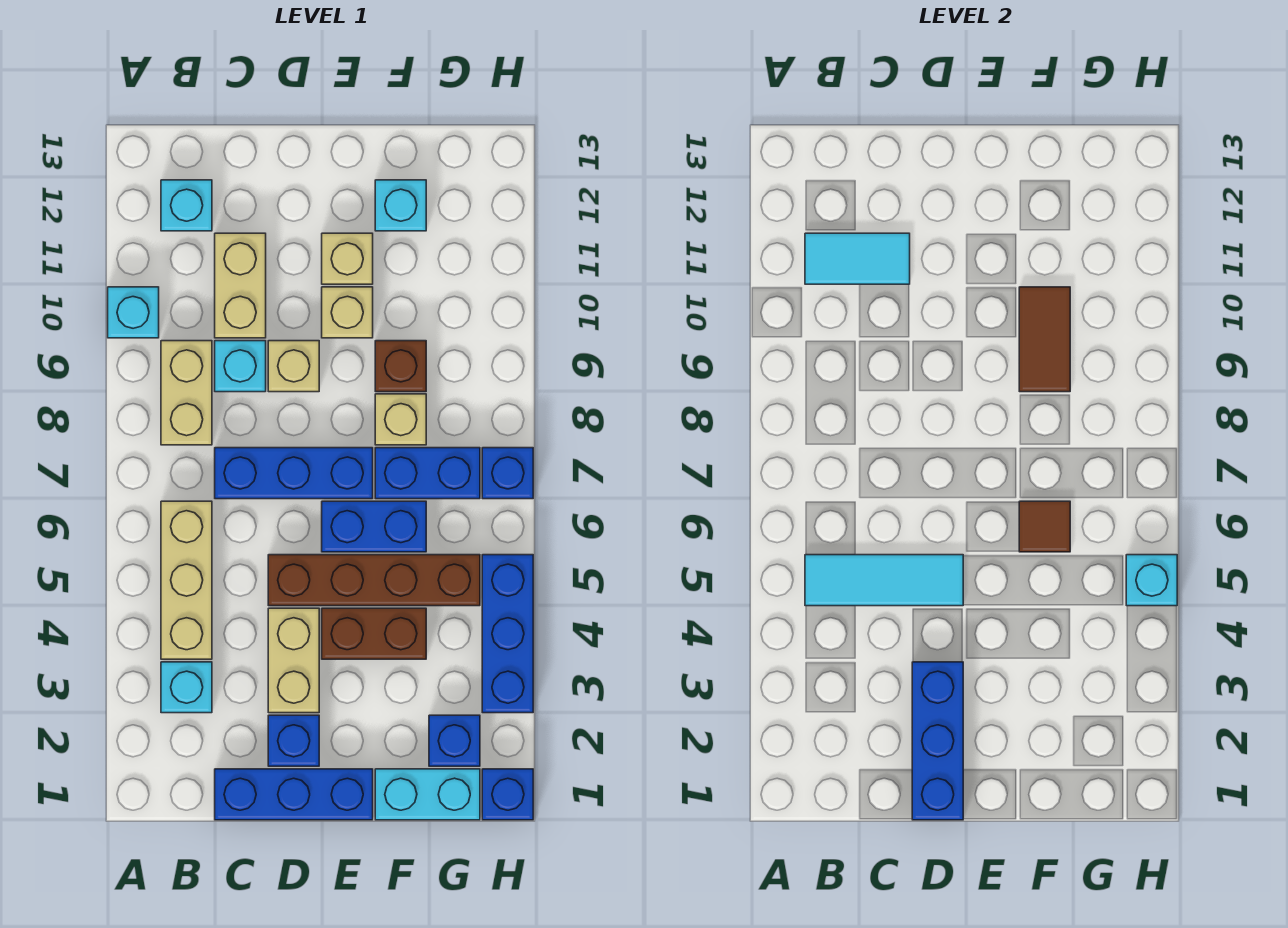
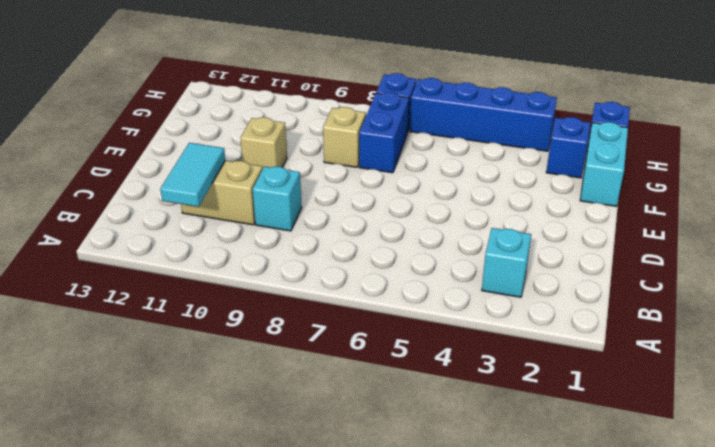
blue brick H3:H6 level 1 -> blue brick H3:H5 level 1
none -> cyan brick A10 level 1
none -> tan brick B4:B6 level 1
none -> tan brick B8:B9 level 1
none -> cyan brick B12 level 1

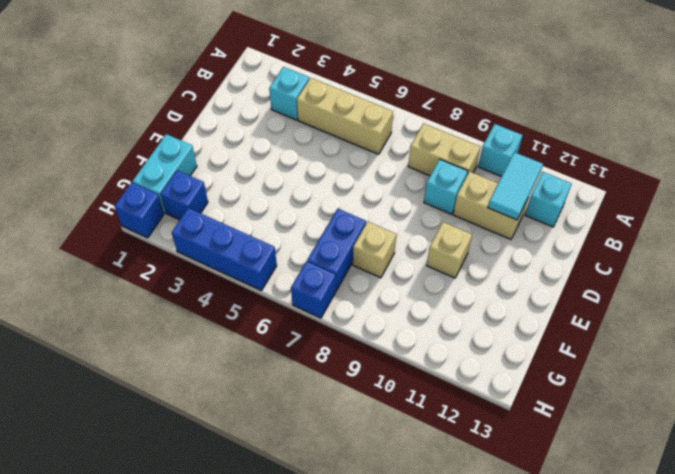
none -> blue brick C1:E1 level 1
none -> blue brick C7:E7 level 1
none -> blue brick D2 level 1
none -> tan brick D3:D4 level 1

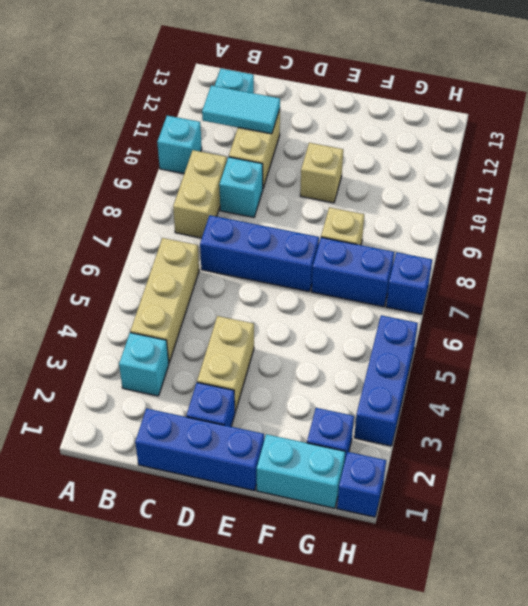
none -> brown brick D5:G5 level 1
none -> tan brick D9 level 1
none -> brown brick E4:F4 level 1
none -> blue brick E6:F6 level 1

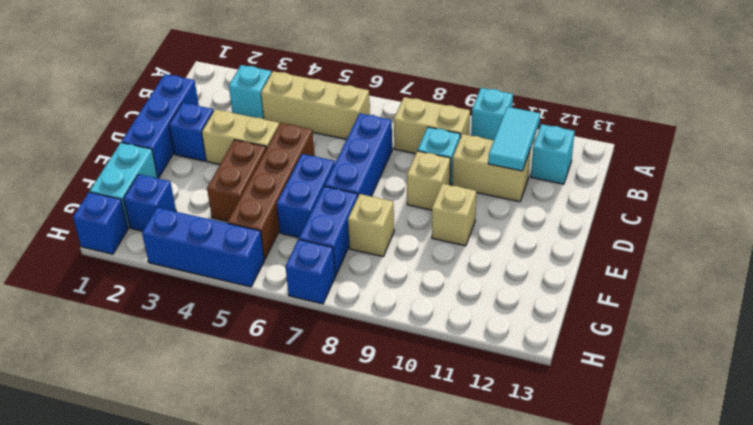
none -> tan brick E11 level 1
none -> brown brick F9 level 1
none -> cyan brick F12 level 1
none -> cyan tile B5:D5 level 2

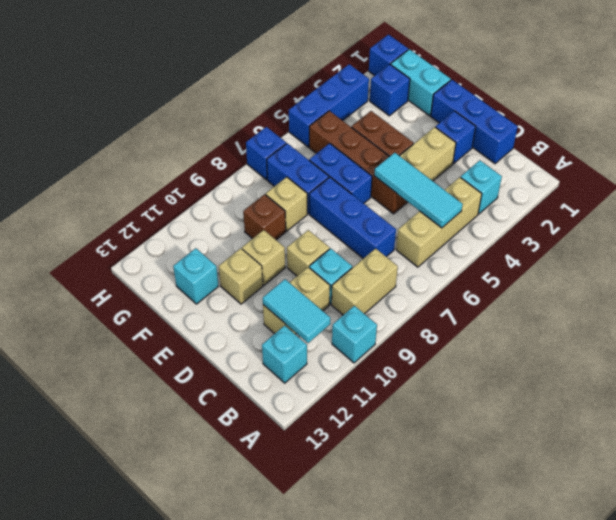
none -> blue brick D1:D3 level 2
none -> brown tile F6 level 2
none -> brown tile F9:F10 level 2
none -> cyan brick H5 level 2

